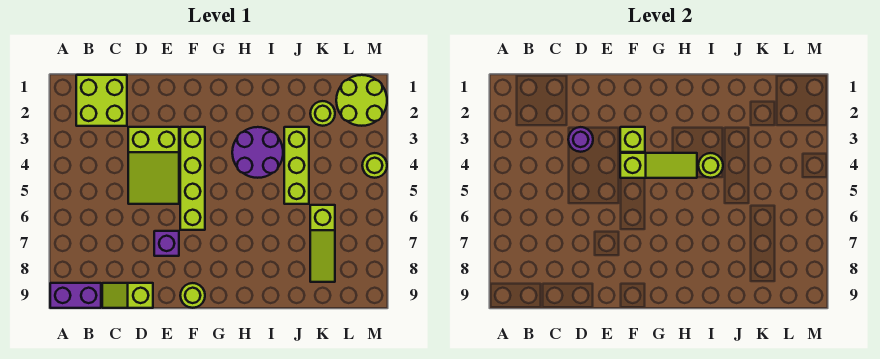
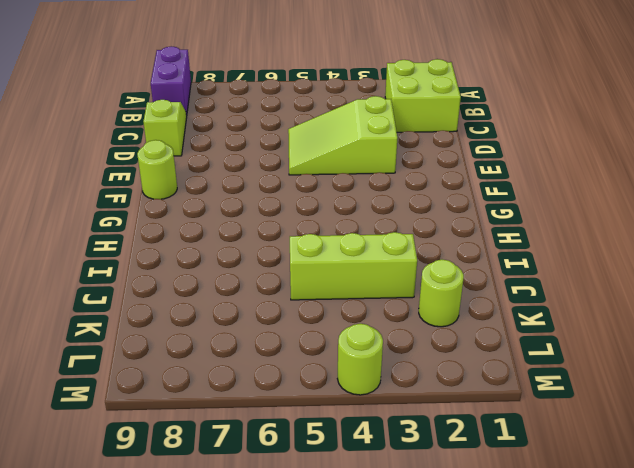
none -> purple brick E7 level 1
none -> lime brick F3:F6 level 1
none -> purple round brick H3:I4 level 1

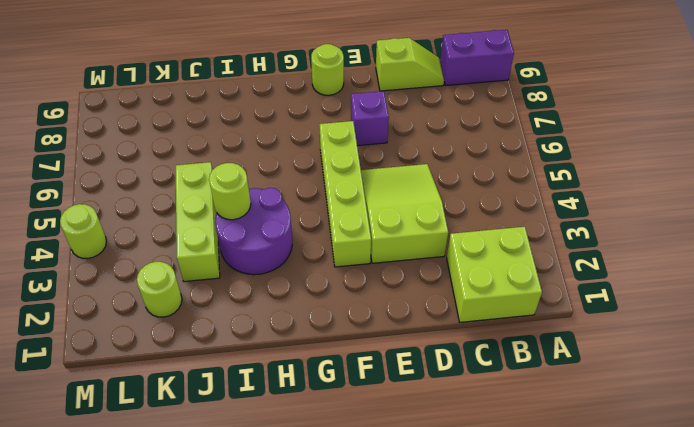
none -> lime slope K6:K8 level 1 top 6
none -> lime round brick L1:M2 level 1
none -> purple round brick D3 level 2

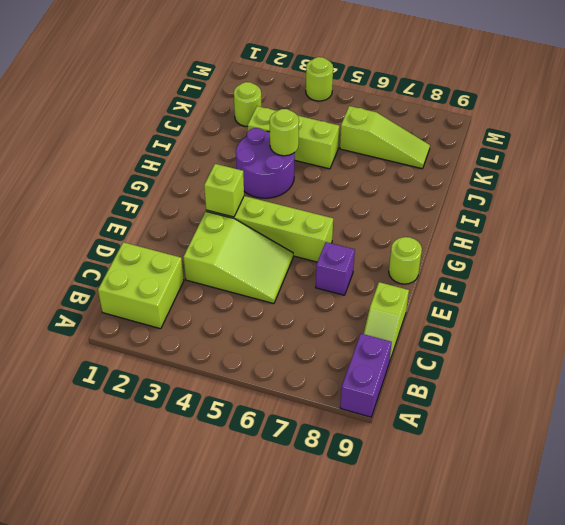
none -> lime round brick L1:M2 level 1
none -> purple round brick D3 level 2
none -> lime slope F4:H4 level 2 top F

